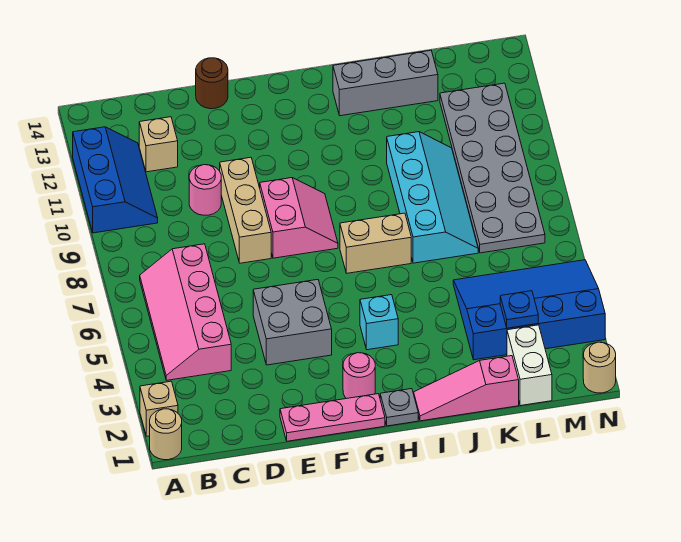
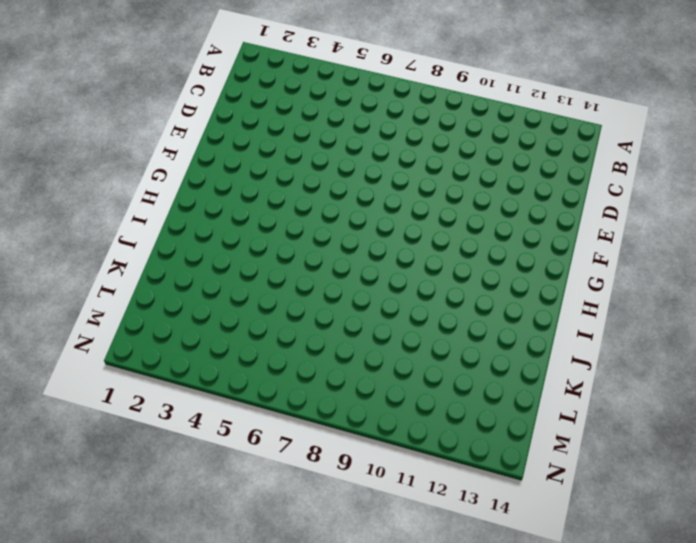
none -> tan round brick A1 level 1
none -> tan brick A2 level 1
none -> blue slope A10:B12 level 1 top A

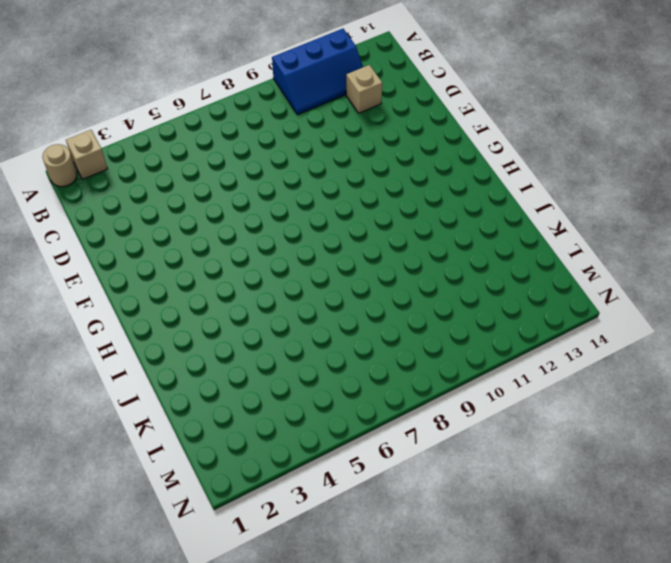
none -> pink slope B4:C7 level 1 top C
none -> pink round brick D10 level 1
none -> pink plate E1:G1 level 1

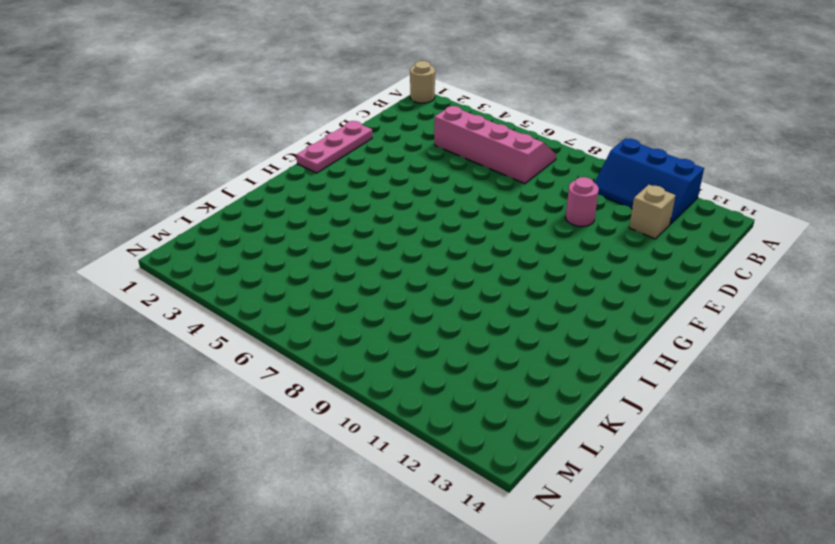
none -> tan brick A2 level 1
none -> grey brick E4:F5 level 1
none -> tan brick E8:E10 level 1

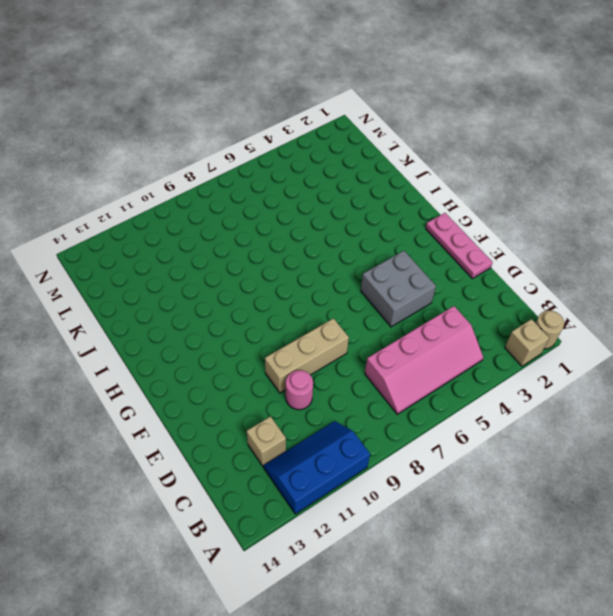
none -> brown round brick E14 level 1
none -> pink slope F8:G9 level 1 top F
none -> pink round brick G2 level 1

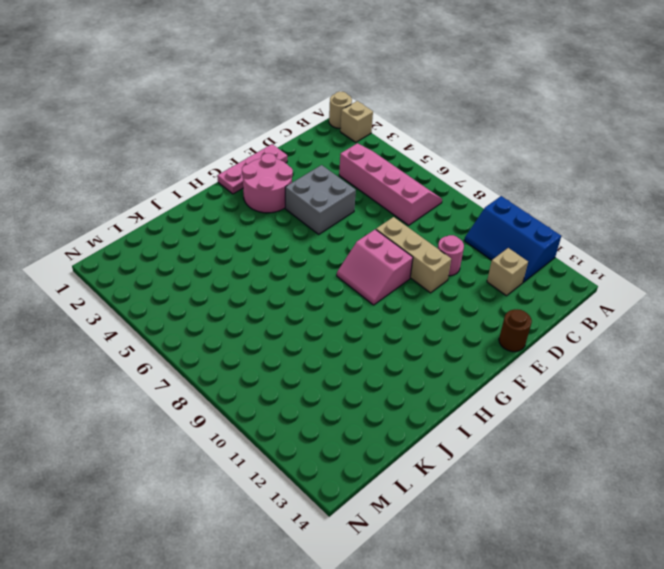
pink round brick F2:G3 level 1 -> pink round brick G2 level 1
none -> grey plate H1 level 1
none -> cyan brick H4 level 1
none -> tan brick H7:I7 level 1

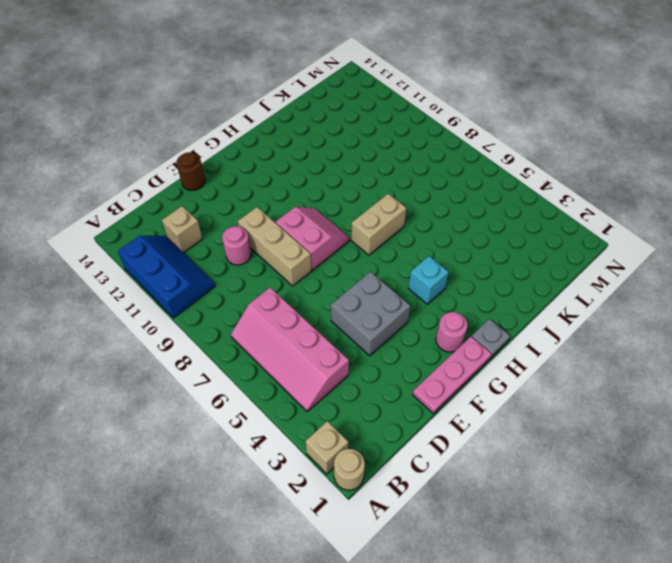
none -> pink slope I1:K1 level 1 top K
none -> grey brick I13:K13 level 1
none -> cyan slope J7:K10 level 1 top J

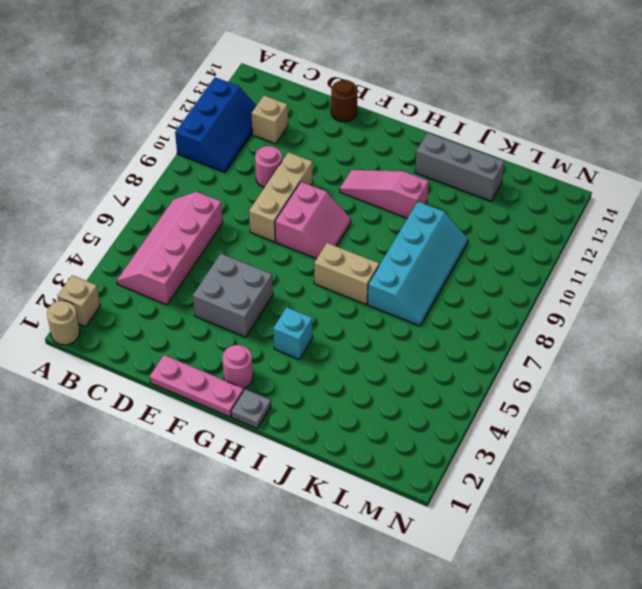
pink slope G11:I11 level 1 top I -> pink slope I1:K1 level 1 top K
none -> blue slope K3:N5 level 1 top 3
none -> white brick L1:L2 level 1
none -> grey plate L7:M12 level 1

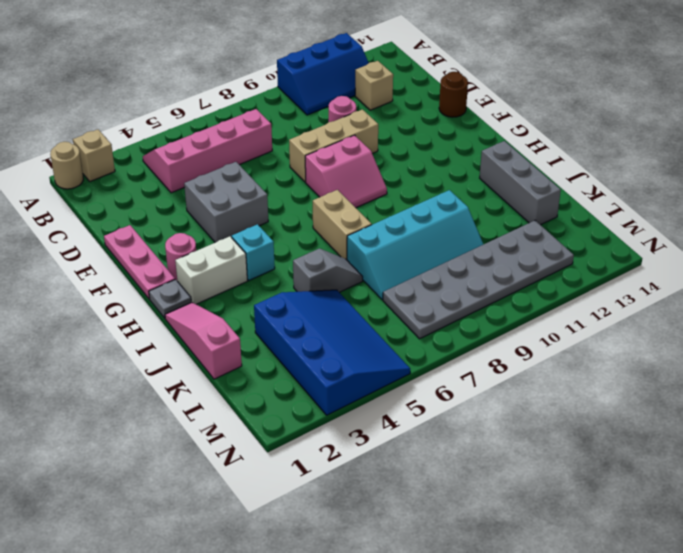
white brick H2:H3 level 1 -> white brick L1:L2 level 1
grey slope J5:J6 level 1 top 5 -> none
none -> tan round brick N1 level 1
none -> blue plate L3 level 2

